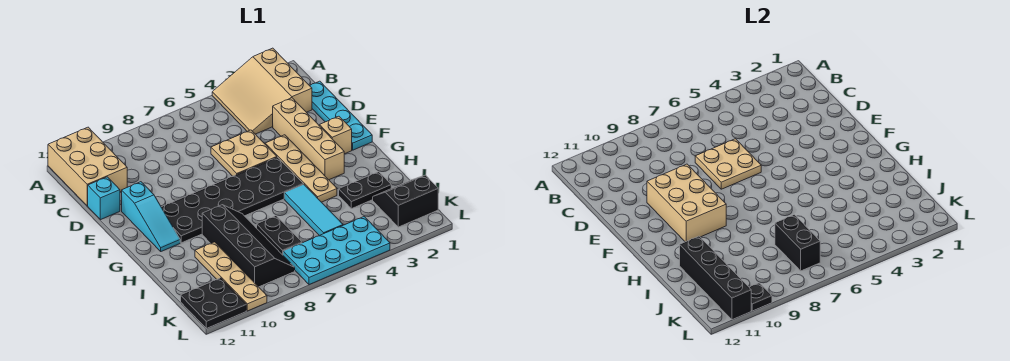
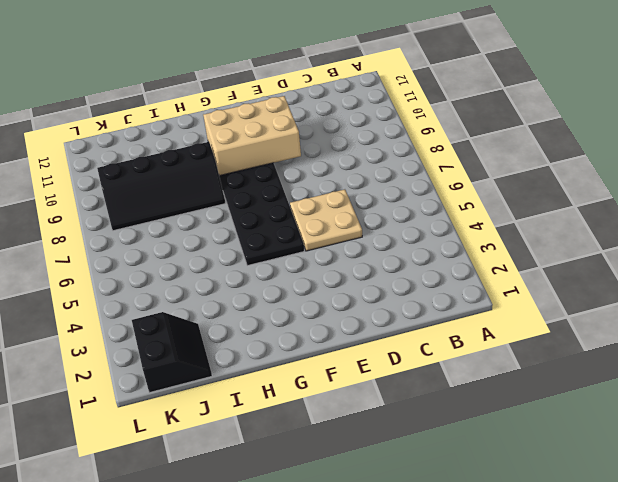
none -> tan slope A2:C4 level 1 top 2
none -> tan brick A11:C12 level 1
none -> cyan plate C1:F1 level 1

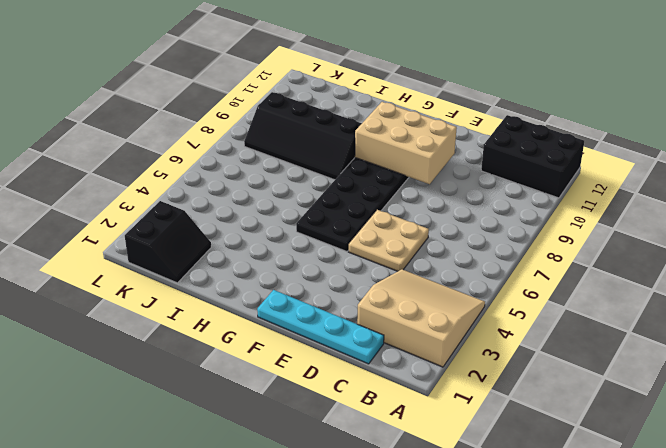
black brick A11:C12 level 1 -> tan brick A11:C12 level 1
none -> tan brick D3:G3 level 1
none -> cyan brick D12 level 1
none -> tan plate E4:H4 level 1

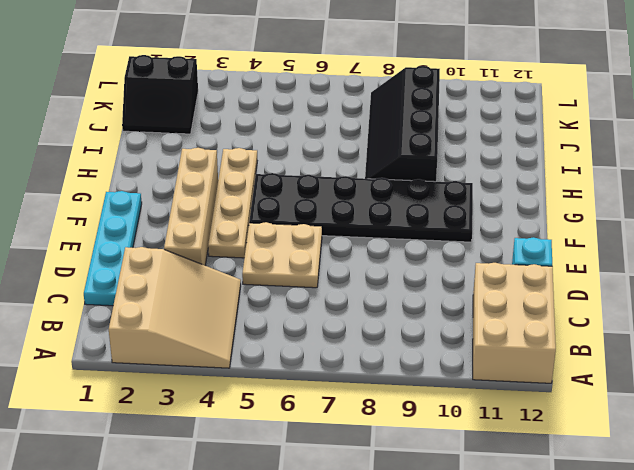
none -> cyan slope E11:G11 level 1 top E
none -> tan brick F2 level 1
none -> cyan tile H5:J5 level 1

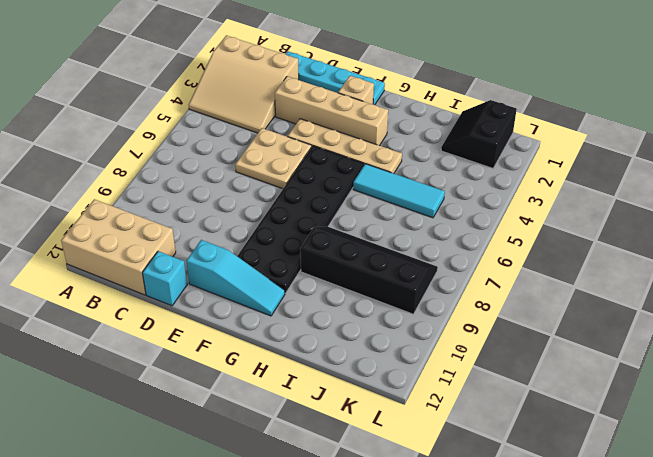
none -> black plate I2:I3 level 1
none -> black plate I7:J7 level 1
none -> tan plate I10:L10 level 1

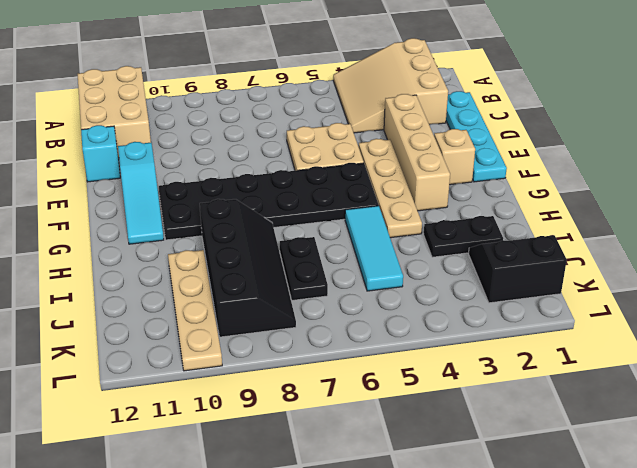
none -> cyan plate K4:L7 level 1
none -> black plate K11:L12 level 1
none -> tan plate D6:E7 level 2

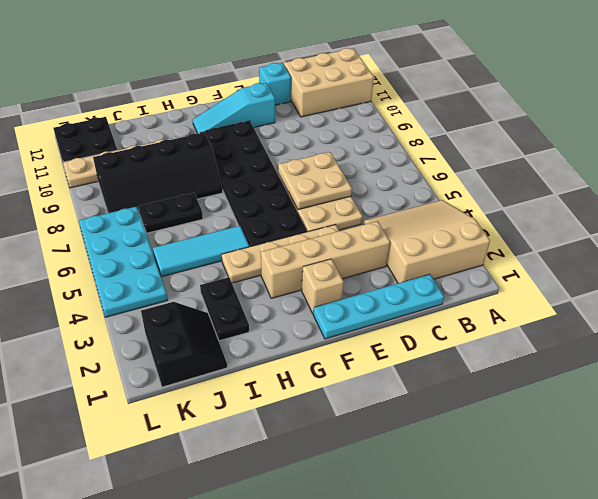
none -> tan brick E9:G10 level 2
none -> black brick I11:L11 level 2
none -> black brick J7:K7 level 2

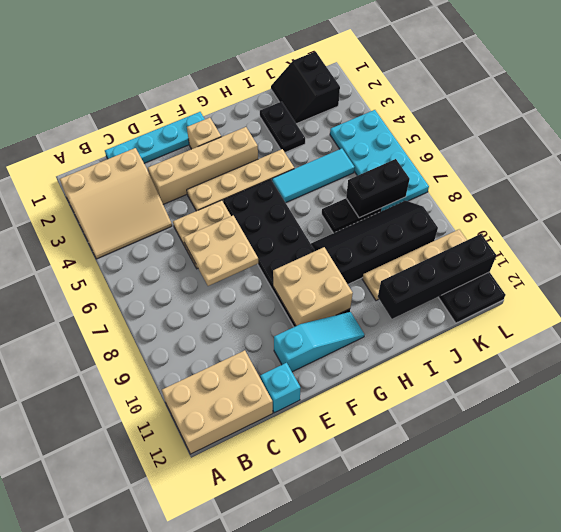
tan brick F9:G10 level 2 -> tan brick E9:G10 level 2
none -> black plate L10 level 2

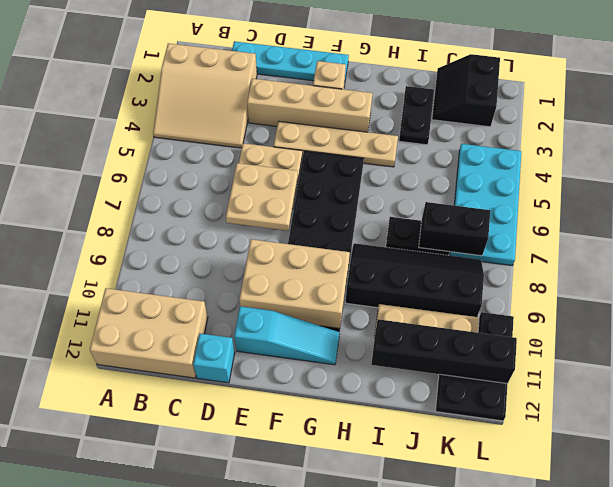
none -> cyan tile H5:J5 level 1

